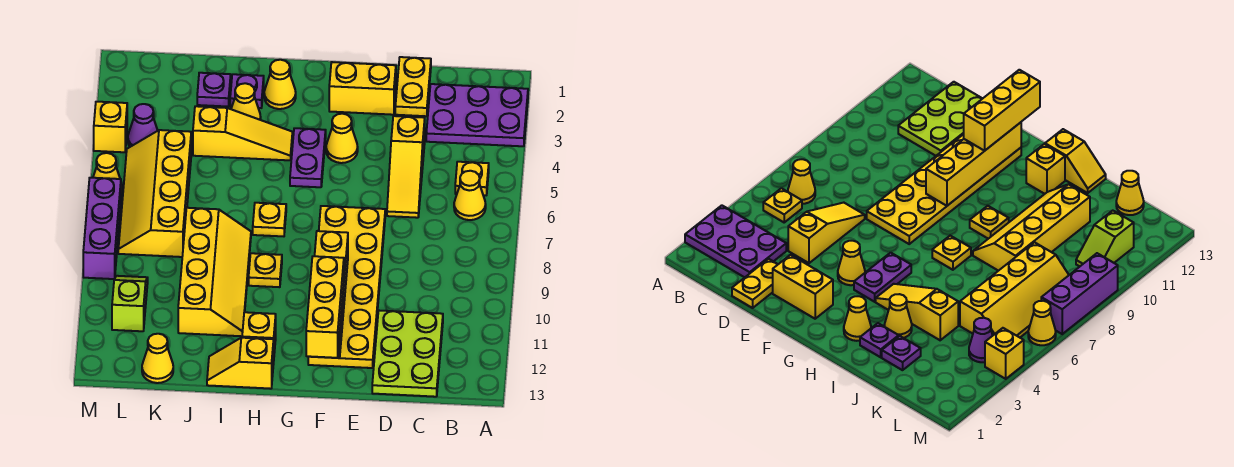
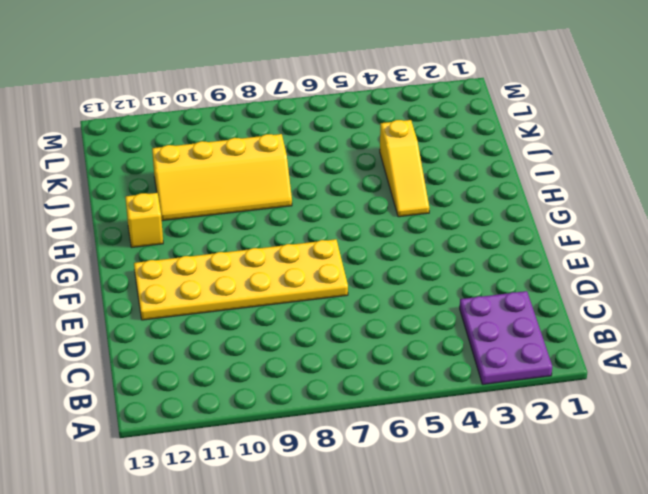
none -> yellow plate B5 level 1
none -> yellow cone B6 level 1
none -> lime plate C11:D13 level 1

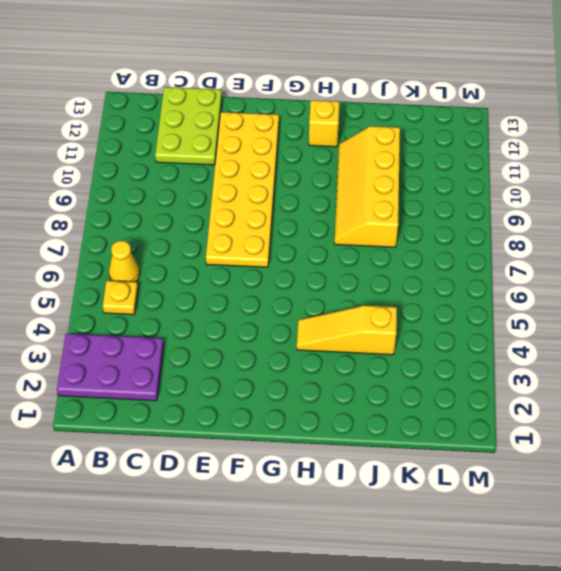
none -> yellow plate D1:D2 level 1
none -> yellow slope D4:D6 level 1 top 4
none -> yellow brick E2:F2 level 1

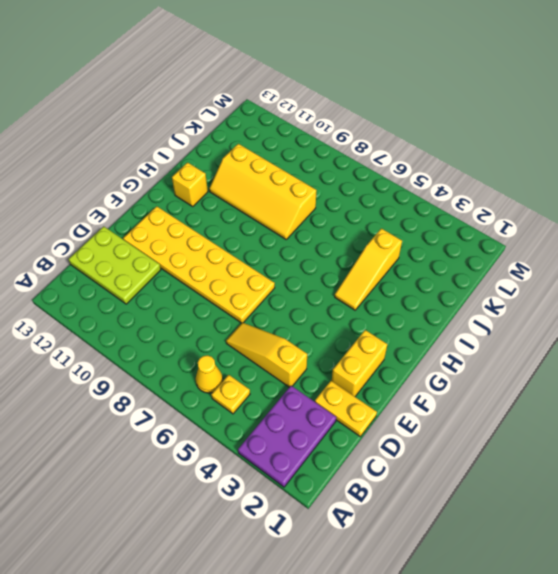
none -> yellow cone F4 level 1
none -> purple plate G4:G5 level 1
none -> yellow cone H2 level 1

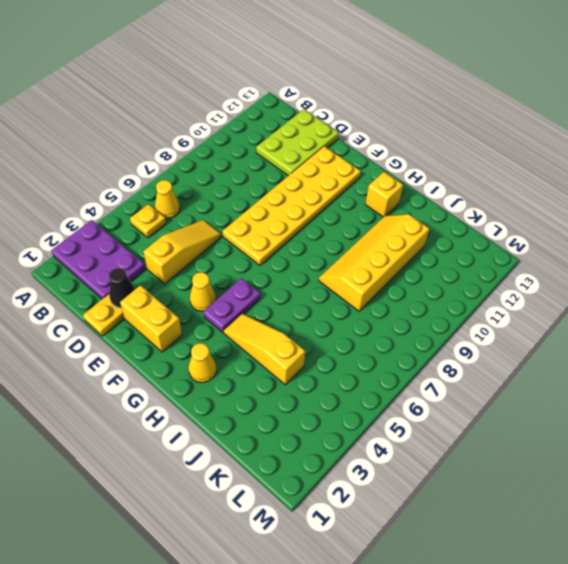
black cone D2 level 2 -> none
none -> yellow plate H7 level 1
none -> yellow plate H9 level 1
none -> yellow slope H13:I13 level 1 top H

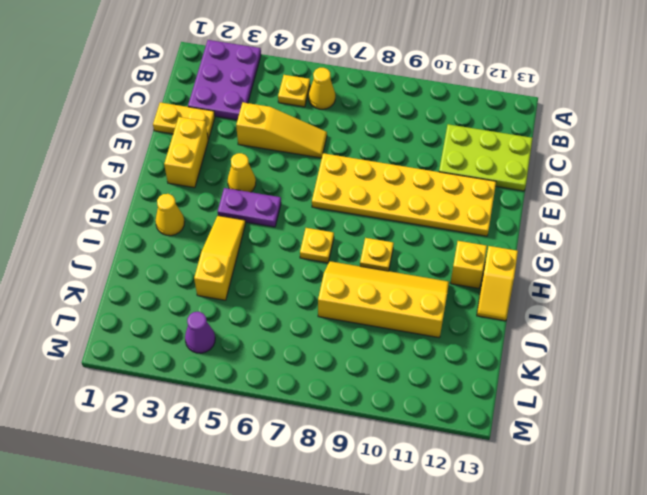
none -> purple plate I2 level 1
none -> yellow cone I3 level 1
none -> purple plate J2 level 1

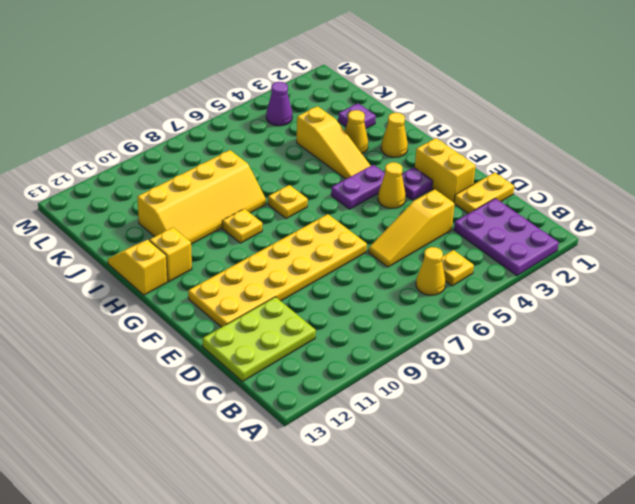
purple plate F3 level 1 -> purple plate I2 level 1
none -> yellow slope K5:L8 level 1 top K
none -> yellow cone K13 level 1
none -> lime slope L10:L11 level 1 top 11

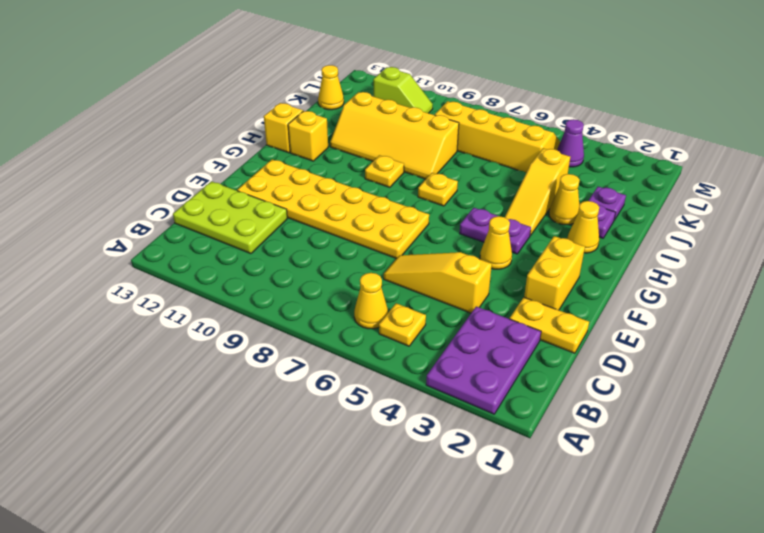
none -> yellow brick M4 level 1
none -> yellow cone M6 level 1
none -> purple brick M7:M9 level 1

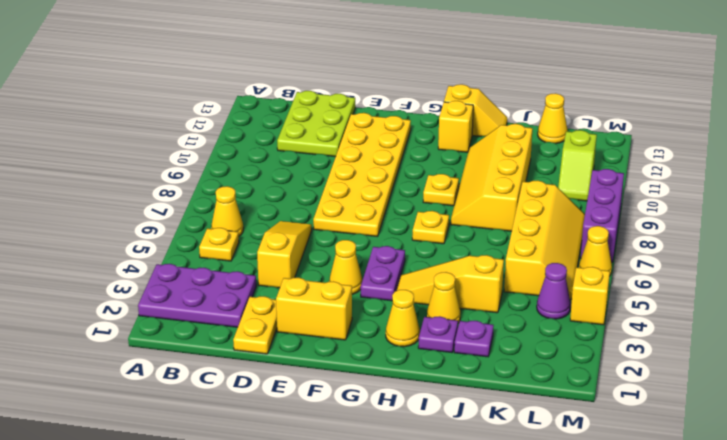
none -> yellow brick F9:F12 level 2
none -> yellow brick F11:F13 level 3

